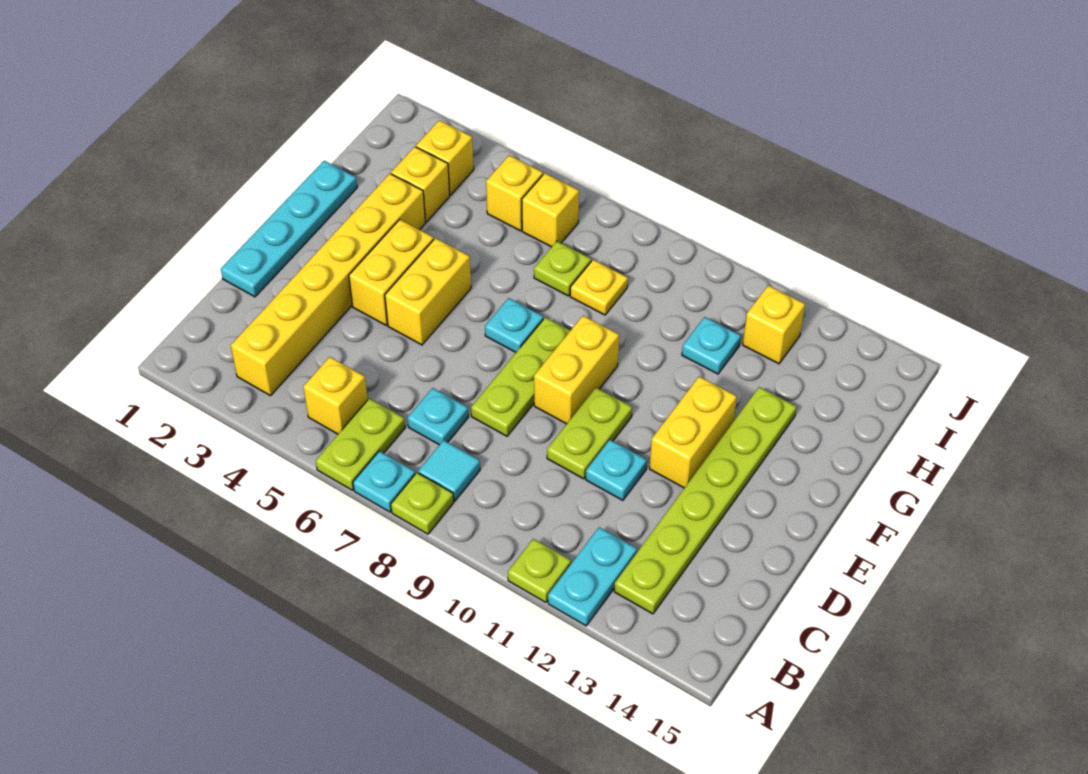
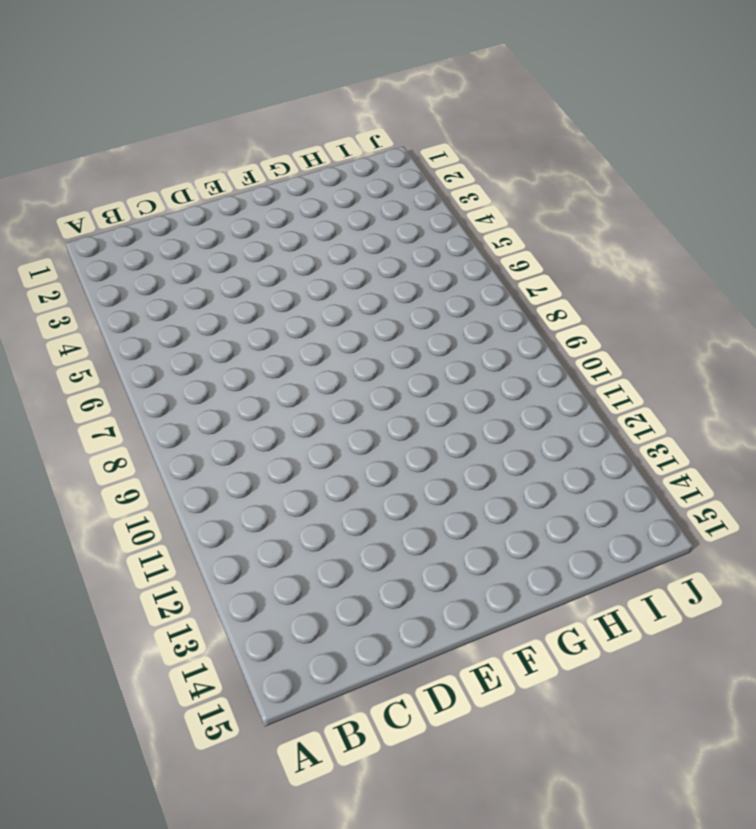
none -> lime plate A6:B6 level 1
none -> cyan plate A7 level 1
none -> lime plate A8 level 1

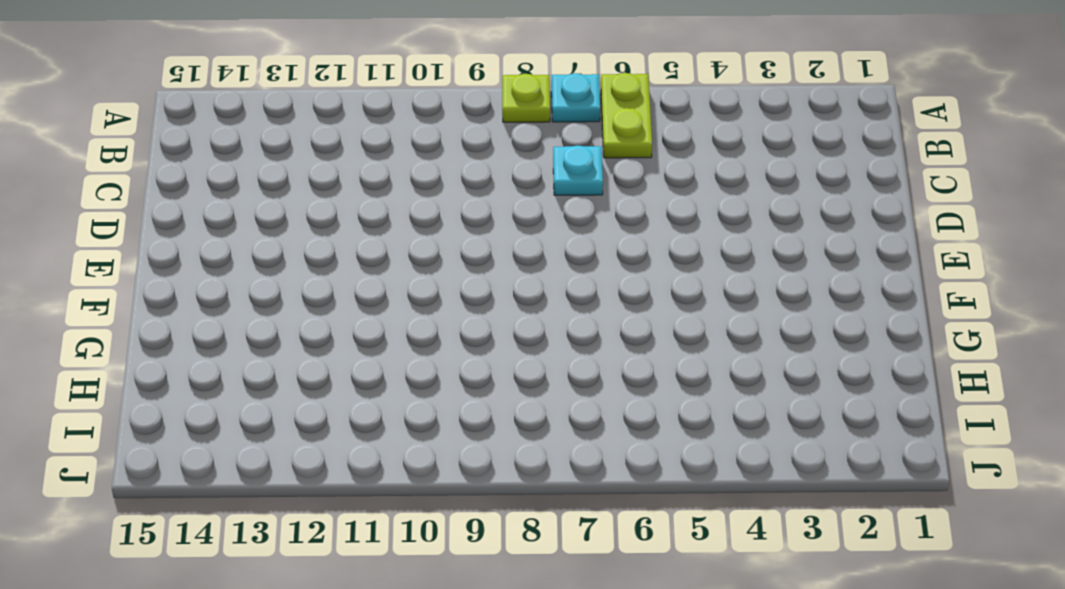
none -> lime plate A11 level 1
none -> cyan plate A12:B12 level 1
none -> yellow brick B3:G3 level 1

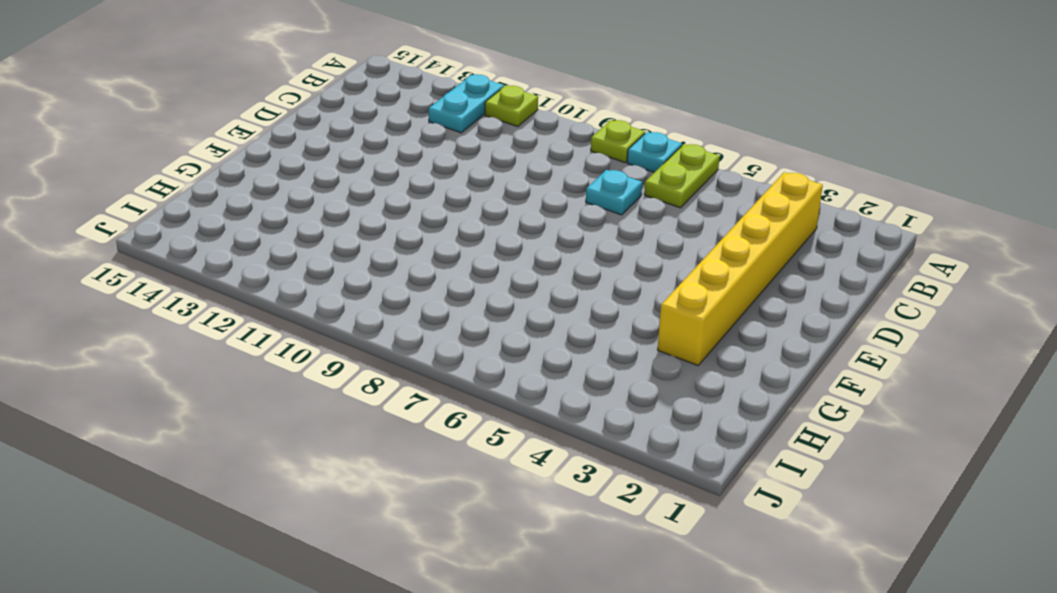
none -> yellow brick B5 level 1
none -> cyan tile B8 level 1
none -> lime plate B13:G13 level 1

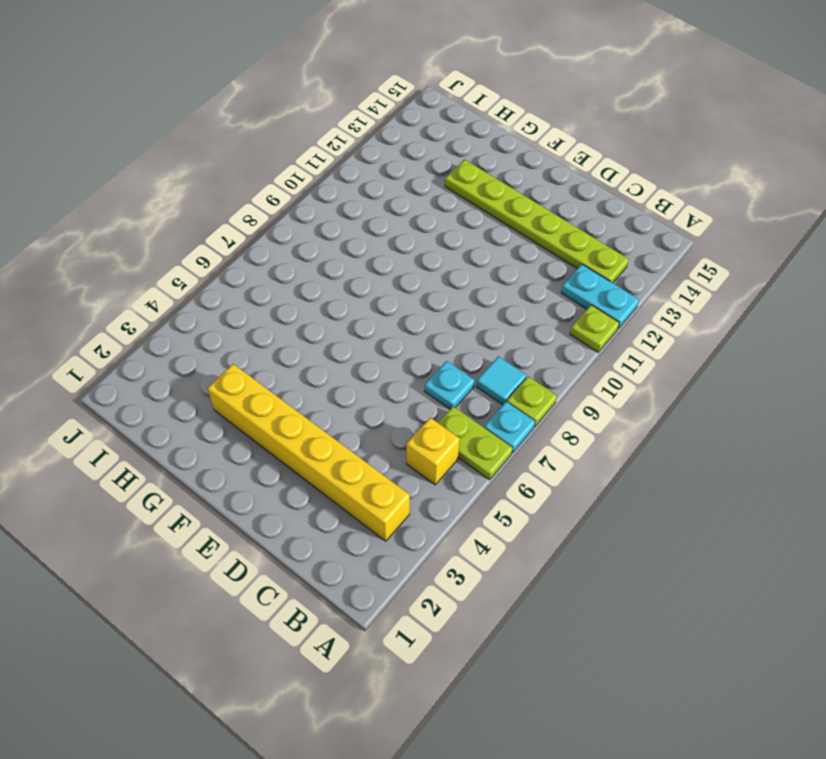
none -> cyan plate D1:G1 level 1
none -> lime plate D8:F8 level 1
none -> lime plate D10:E10 level 1

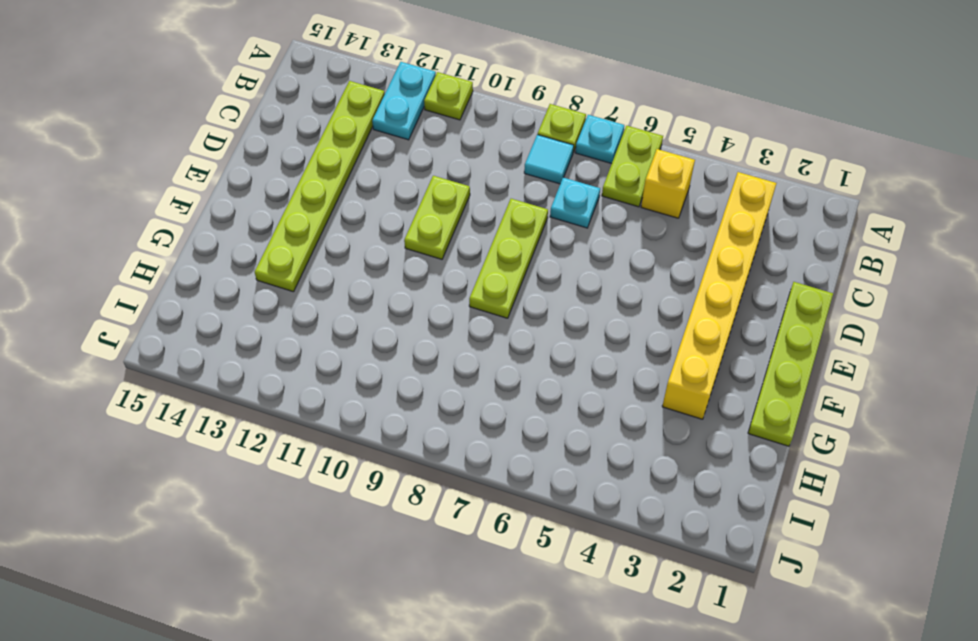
lime plate D1:G1 level 1 -> cyan plate D1:G1 level 1
none -> cyan plate D11 level 1
none -> yellow brick E4:F4 level 1
none -> yellow brick E5:F5 level 1

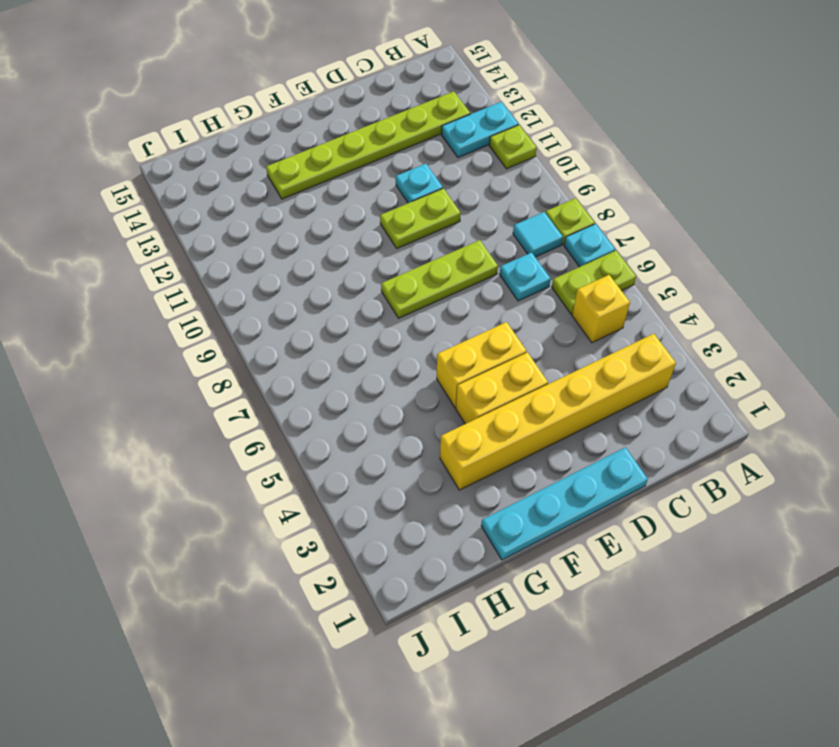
none -> yellow brick E9:F9 level 1
none -> yellow brick E12:F12 level 1
none -> cyan plate F7 level 1

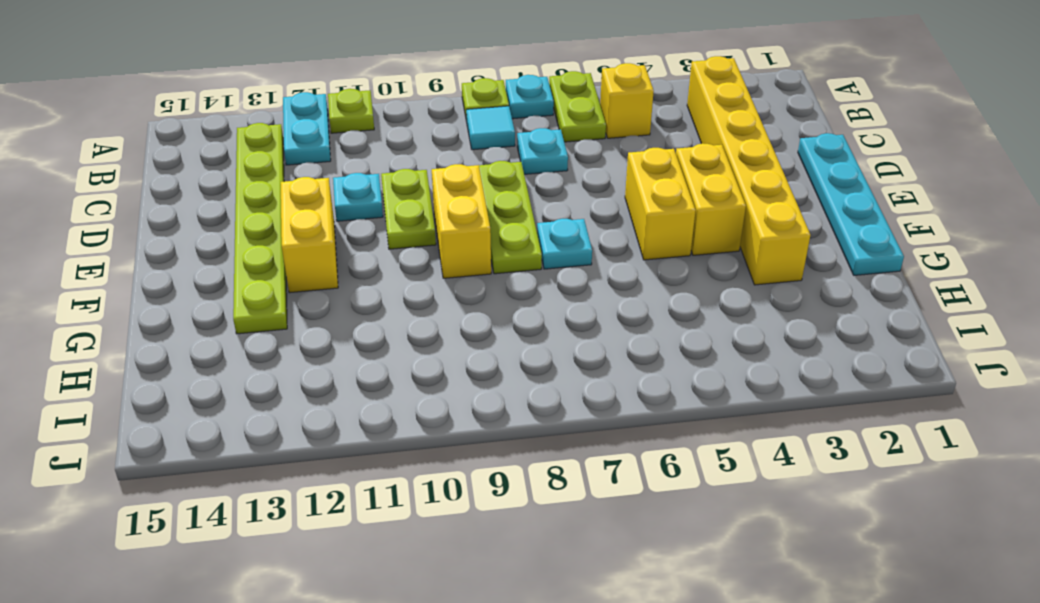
none -> yellow brick H3 level 1
none -> lime plate H7 level 1
none -> yellow plate H8 level 1

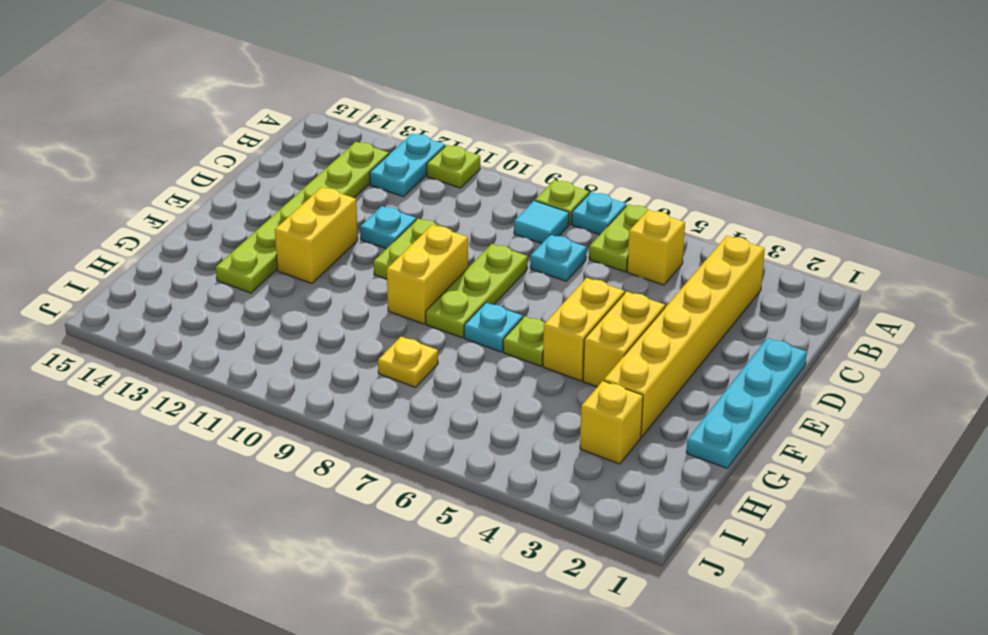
lime plate F6 level 1 -> lime plate H7 level 1
none -> cyan plate H11 level 1
none -> yellow brick I3 level 1
none -> yellow brick I5 level 1

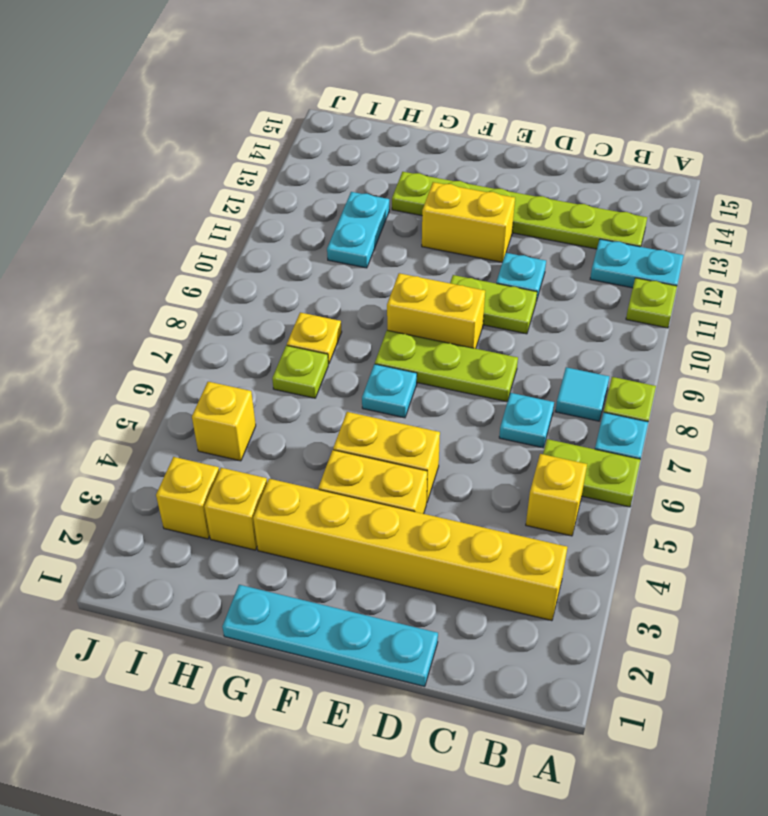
cyan plate H11:H12 level 1 -> cyan plate H11 level 1
none -> yellow brick I6 level 1
none -> yellow brick I12 level 1

